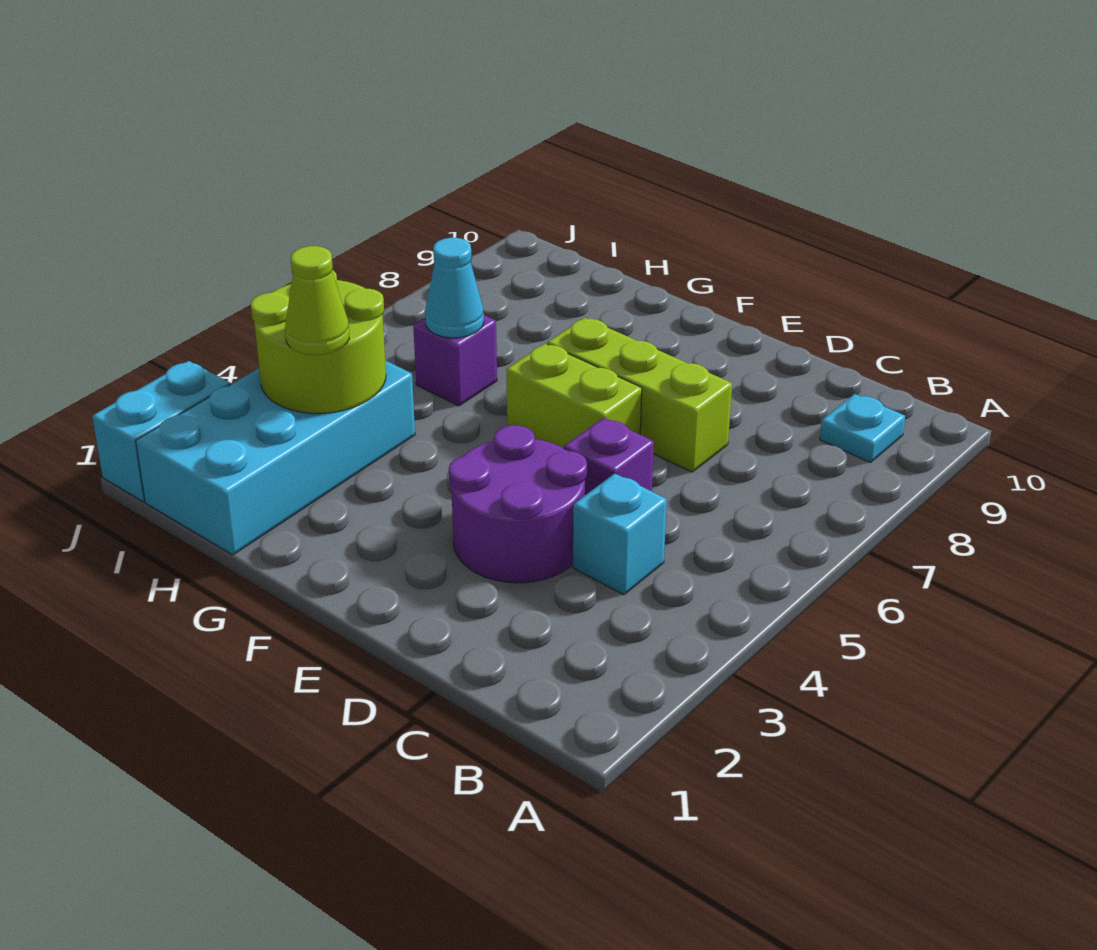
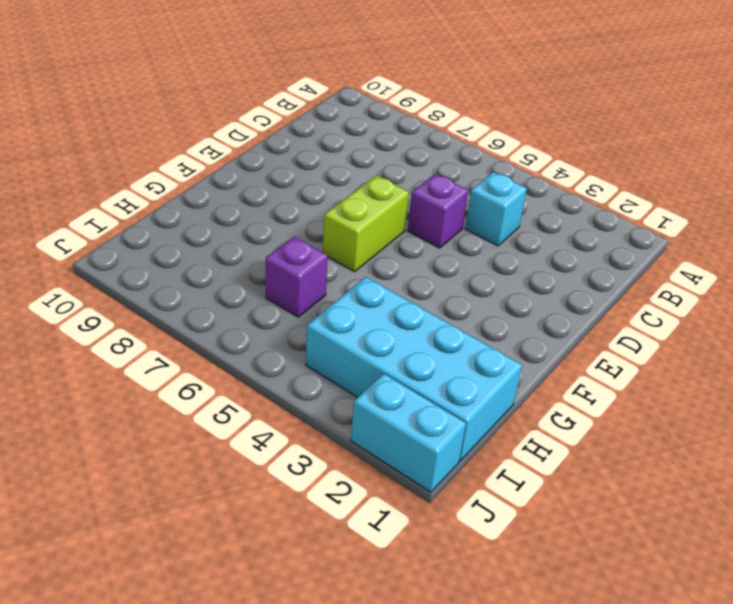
none -> cyan plate B9 level 1
none -> purple round brick D3:E4 level 1
none -> lime brick D7:F7 level 1

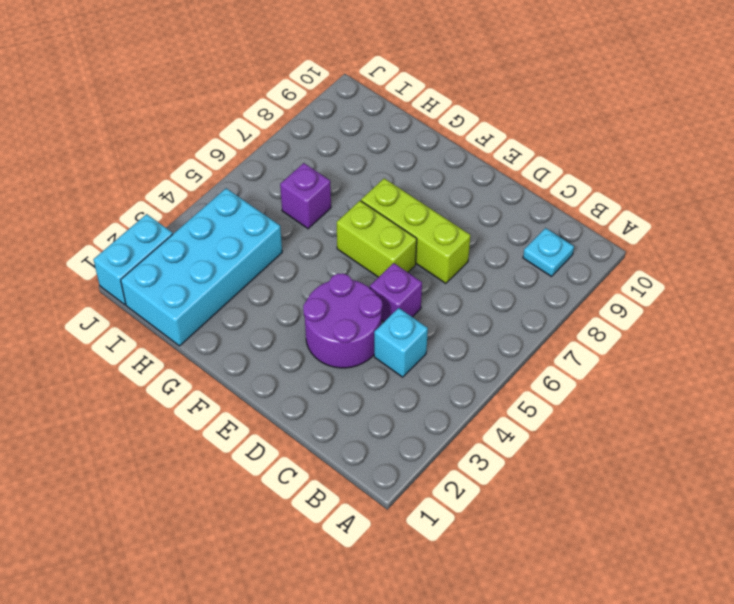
none -> lime round brick H3:I4 level 2
none -> cyan cone H6 level 2
none -> lime cone H3 level 3

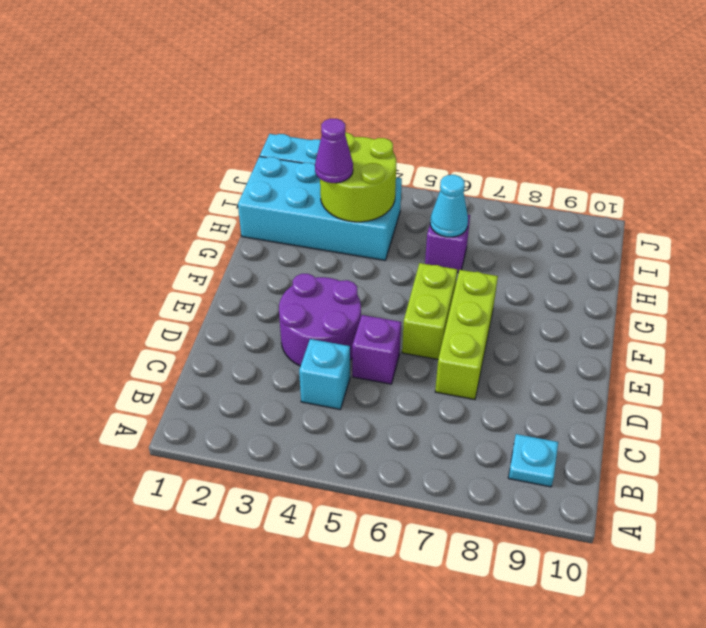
purple cone H3 level 3 -> lime cone H3 level 3

